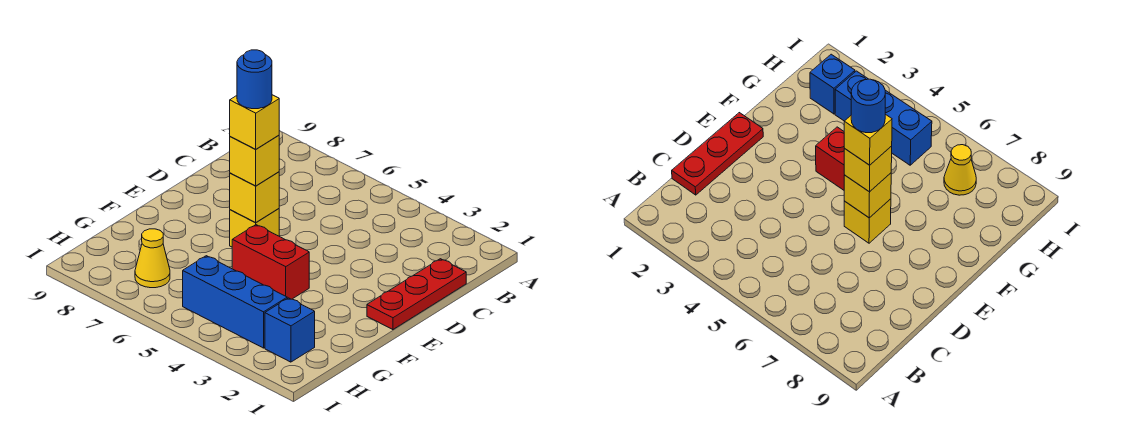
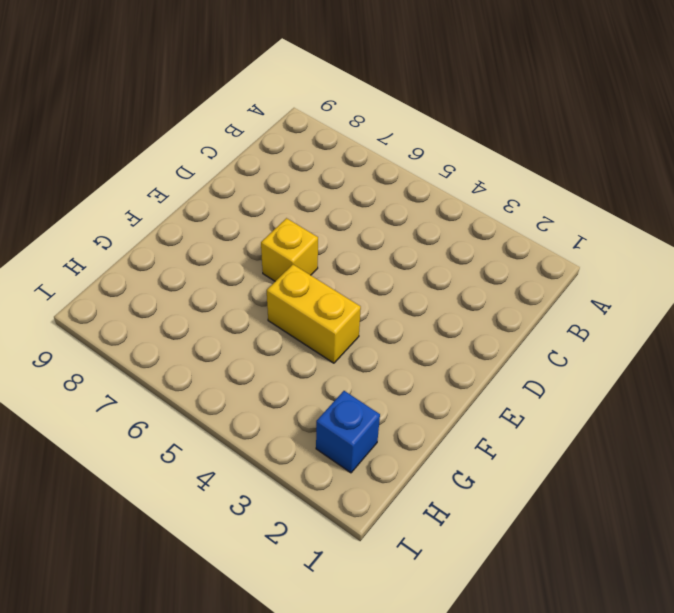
yellow brick F4:F5 level 1 -> red brick F4:F5 level 1
none -> red plate C1:E1 level 1
none -> blue brick H3:H5 level 1

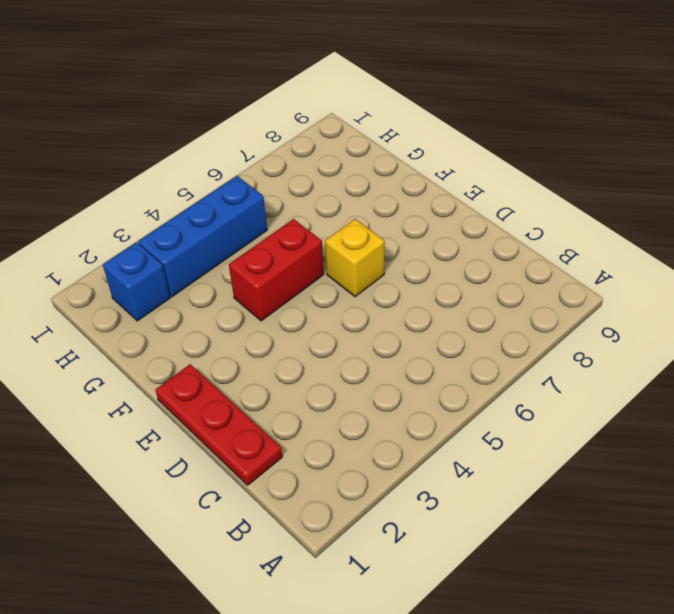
none -> yellow cone H7 level 1
none -> yellow brick E6 level 2

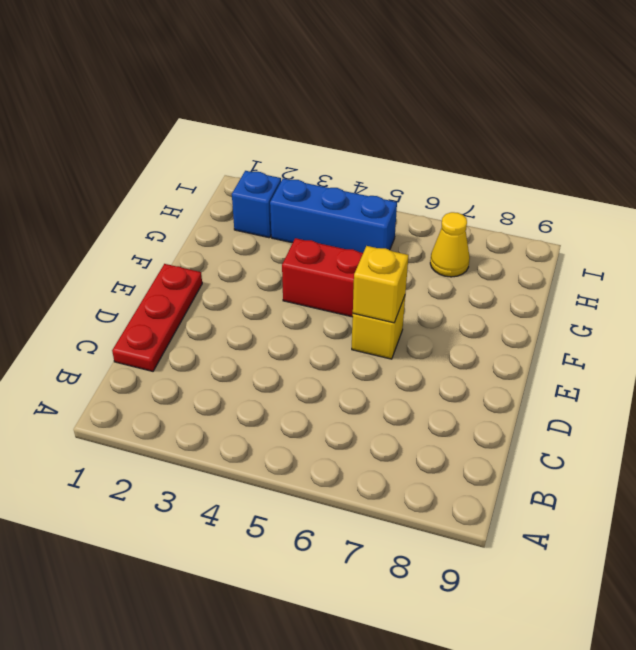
none -> yellow brick E6 level 3
none -> yellow brick E6 level 4

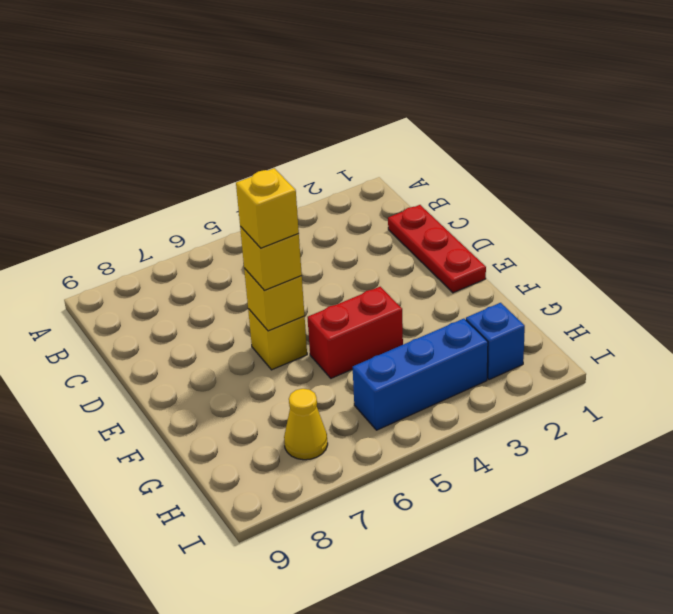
none -> blue round brick E6 level 5

